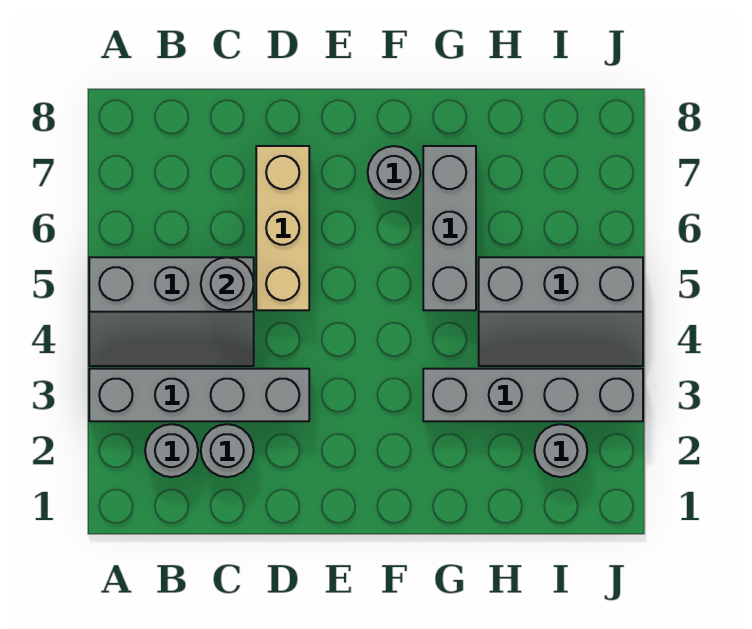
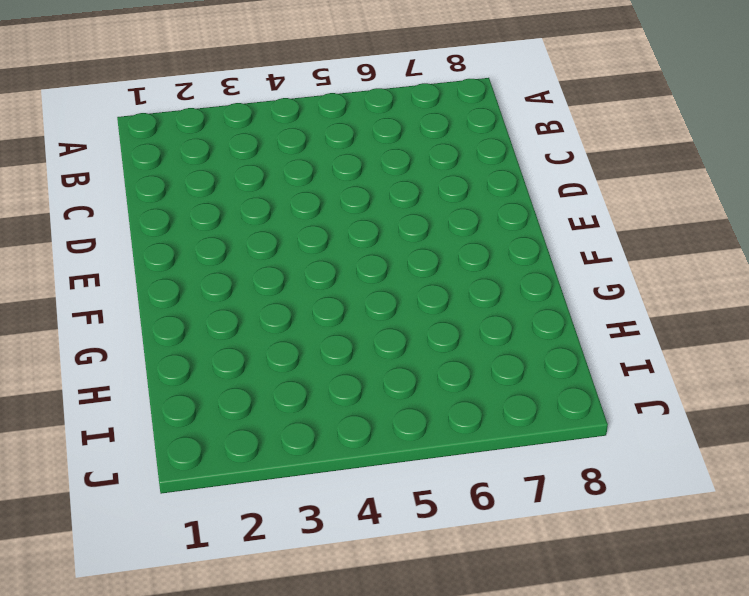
none -> grey brick A3:D3 level 1
none -> grey slope A4:C5 level 1 top 5

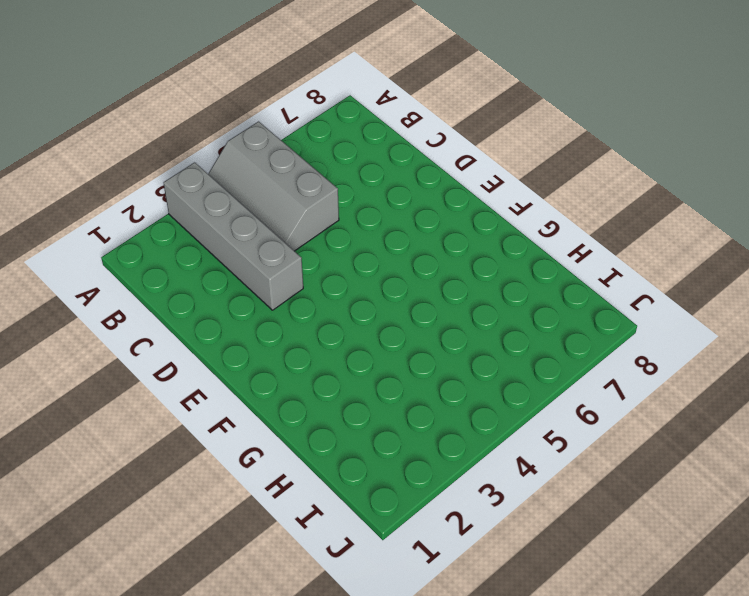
none -> grey round brick B2 level 1
none -> grey round brick C2 level 1

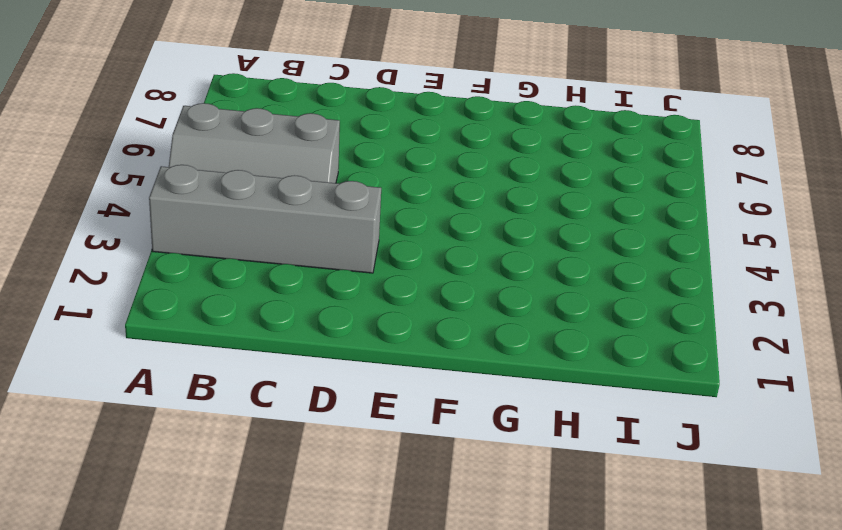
none -> grey round brick B2 level 1
none -> grey round brick C2 level 1

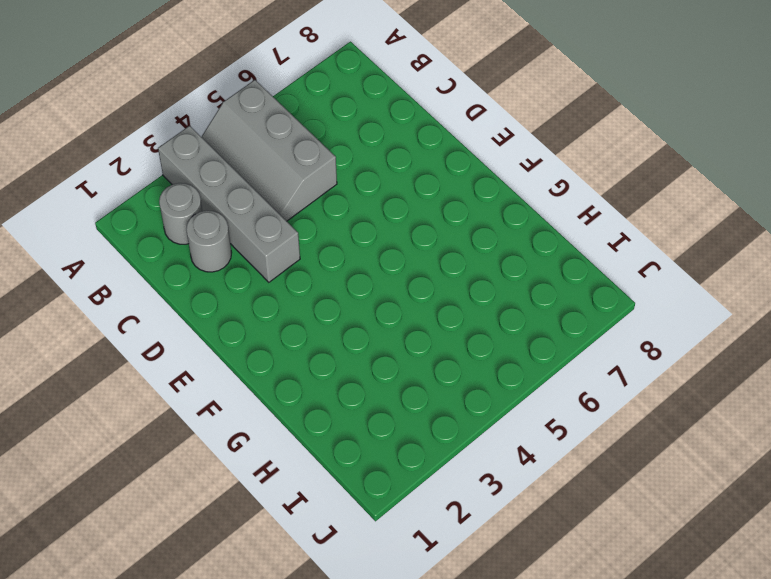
none -> tan brick D5:D7 level 1
none -> grey round brick F7 level 1

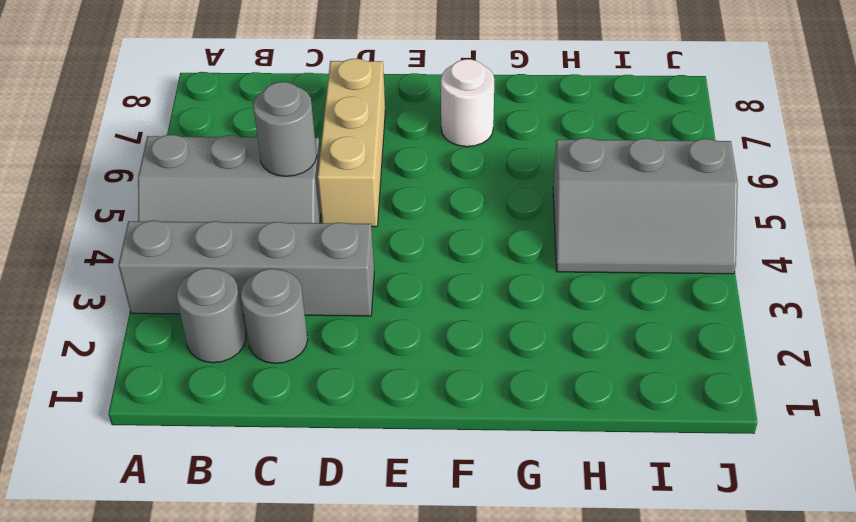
white round brick F7 level 1 -> grey round brick F7 level 1
none -> grey brick G3:J3 level 1
none -> grey brick G5:G7 level 1

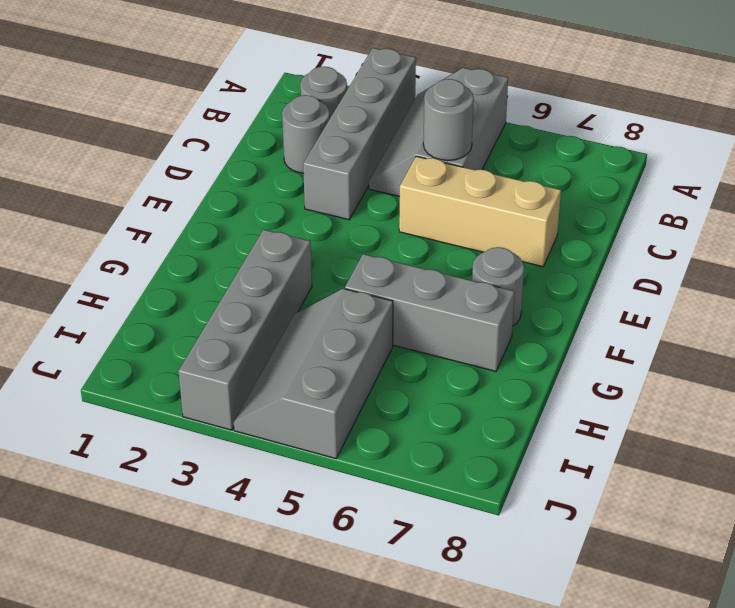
none -> grey round brick I2 level 1

